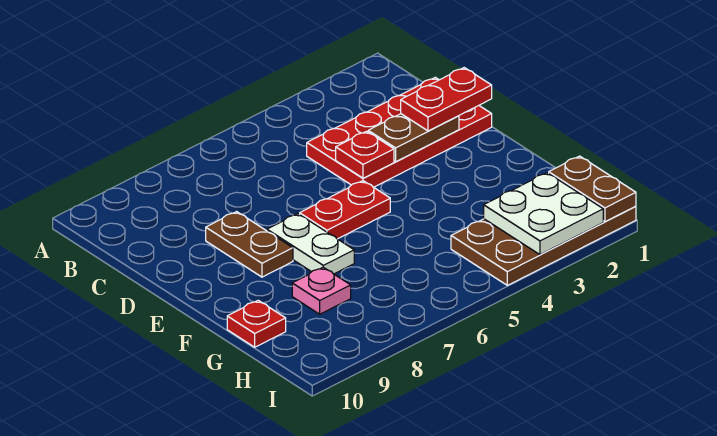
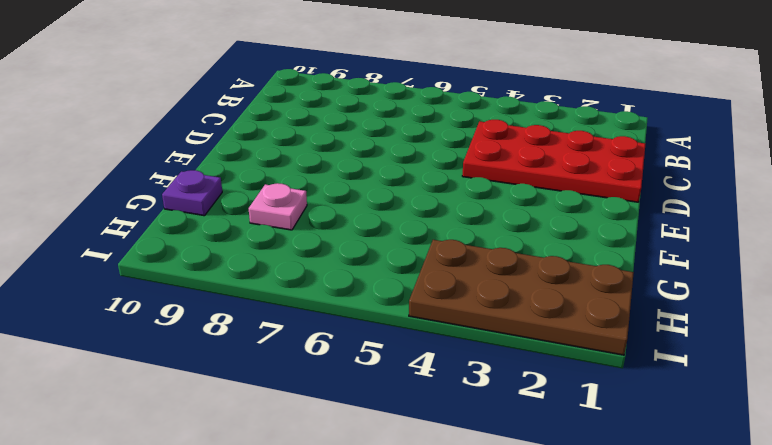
purple plate G10 level 1 -> red plate G10 level 1
none -> brown plate D8:E8 level 1
none -> red plate E5:E6 level 1
none -> white plate E7:F7 level 1

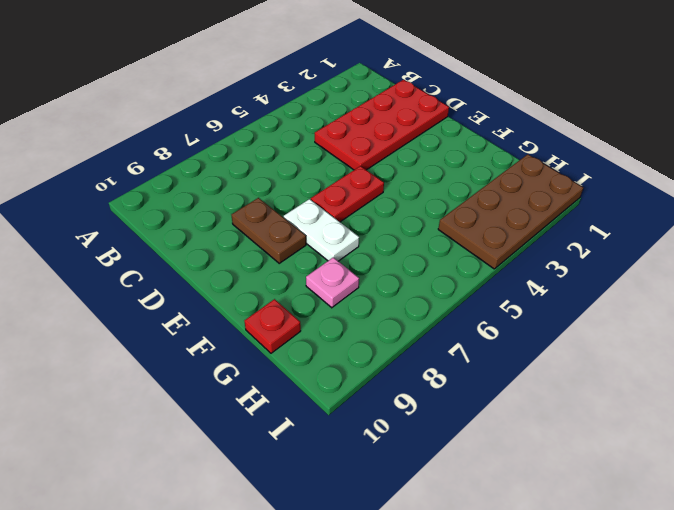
none -> brown plate D2:D3 level 2
none -> red plate D4 level 2
none -> brown plate H1:I1 level 2

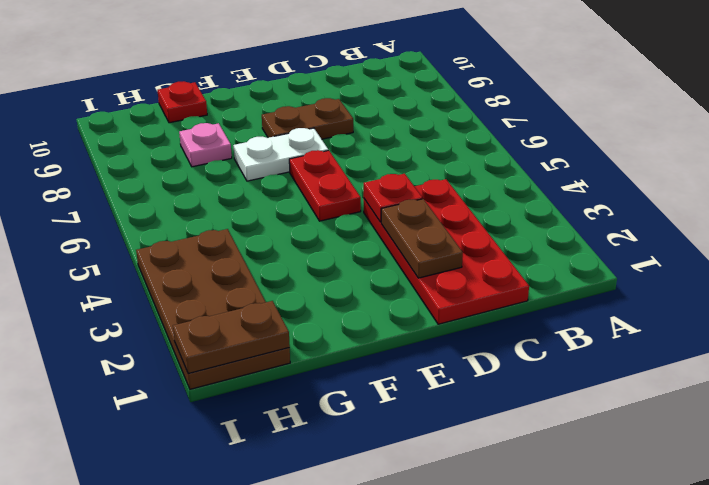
none -> white plate H2:I3 level 2
none -> red plate D1:D2 level 3

